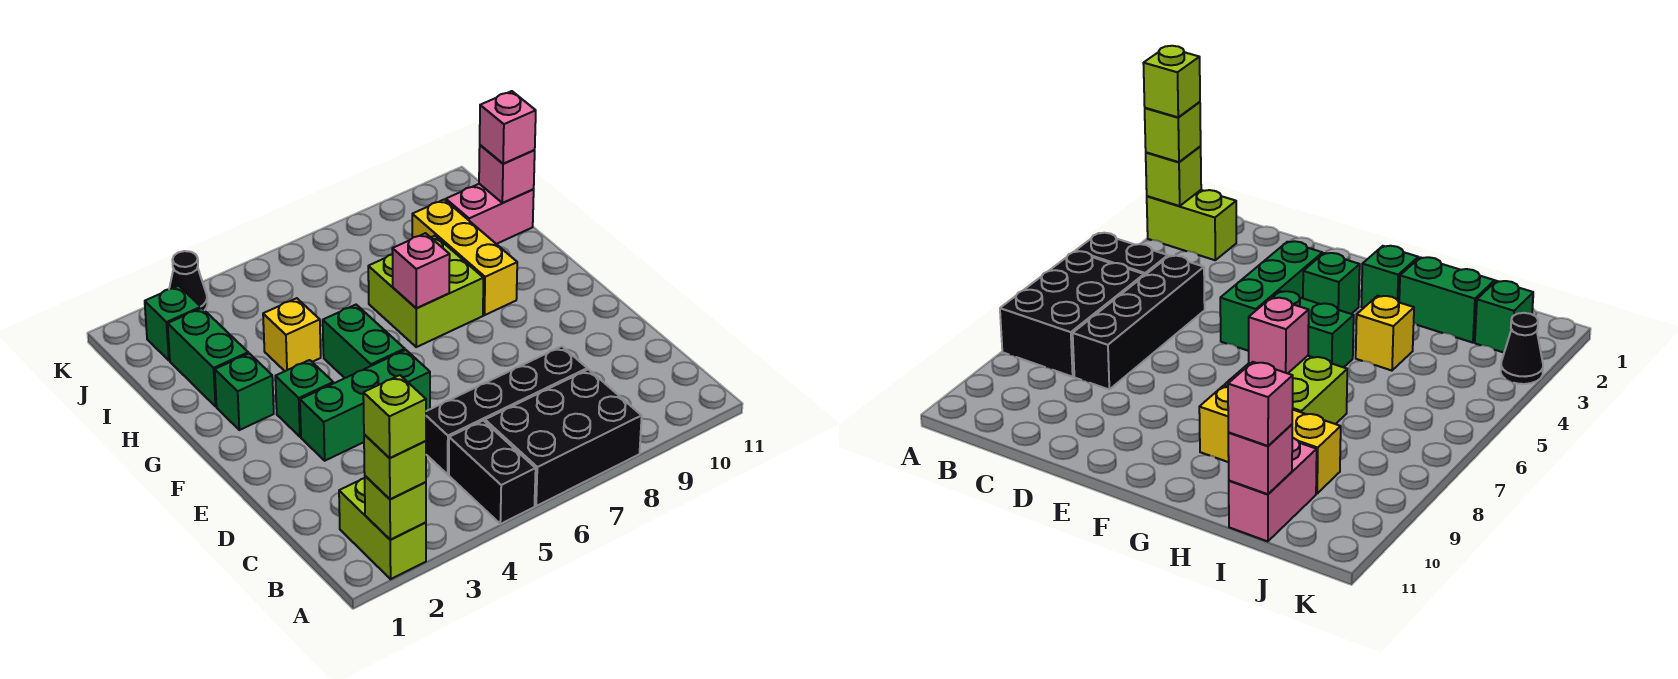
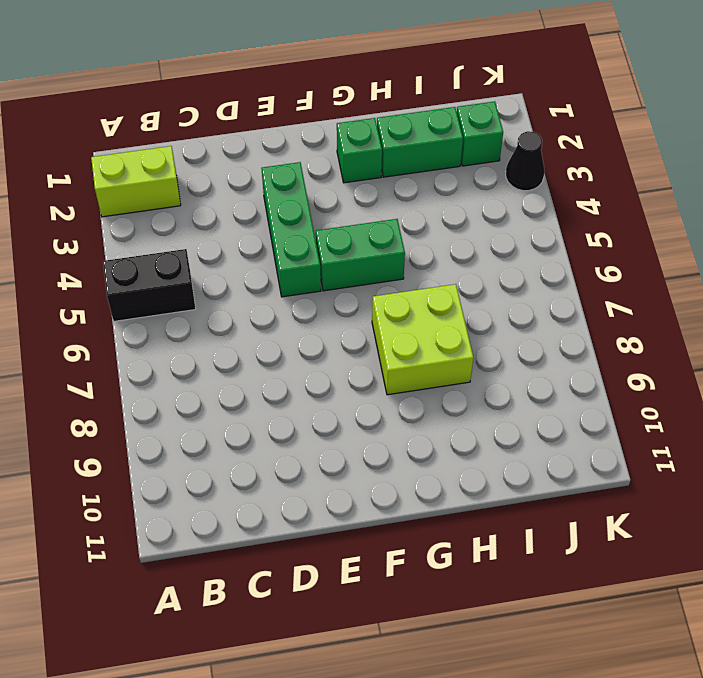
none -> black brick A6:B8 level 1
none -> black brick C5:C8 level 1
none -> green brick F3 level 1

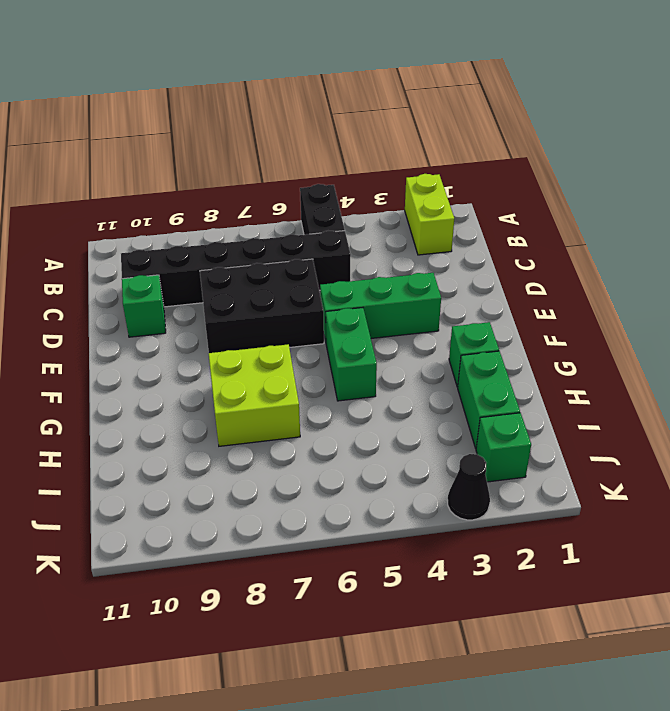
black brick C5:C10 level 1 -> black brick C5:C8 level 1
black brick D6:E8 level 1 -> black brick A6:B8 level 1
green brick D10 level 1 -> green brick F3 level 1
none -> yellow brick G9:I9 level 1
none -> yellow brick H4 level 1
none -> pink brick I10:I11 level 1

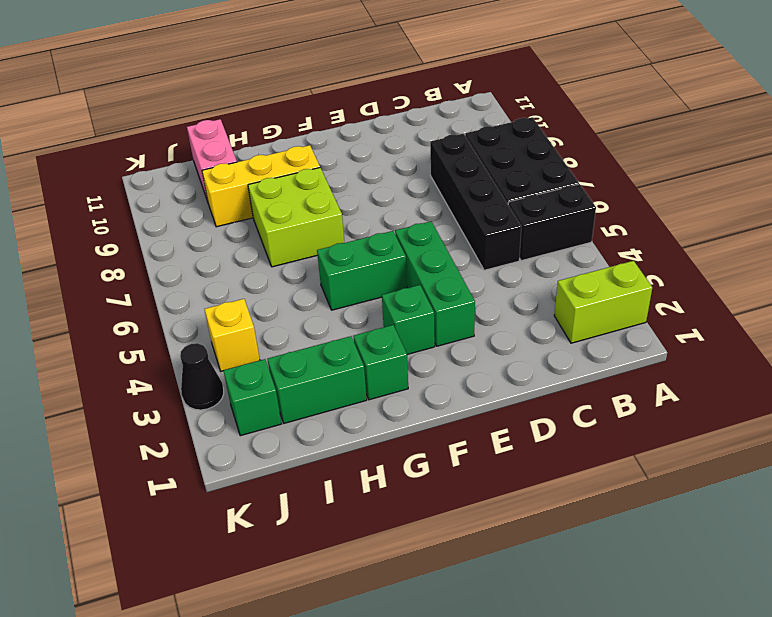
yellow brick J4 level 1 -> yellow brick H4 level 1
none -> lime brick A2 level 2
none -> pink brick G7 level 2
none -> pink brick I11 level 2

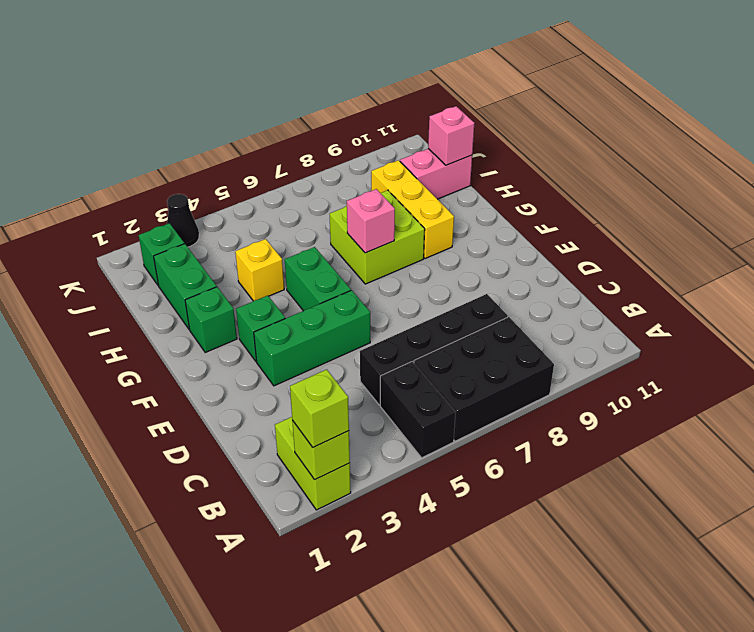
none -> pink brick I11 level 3
none -> lime brick A2 level 4

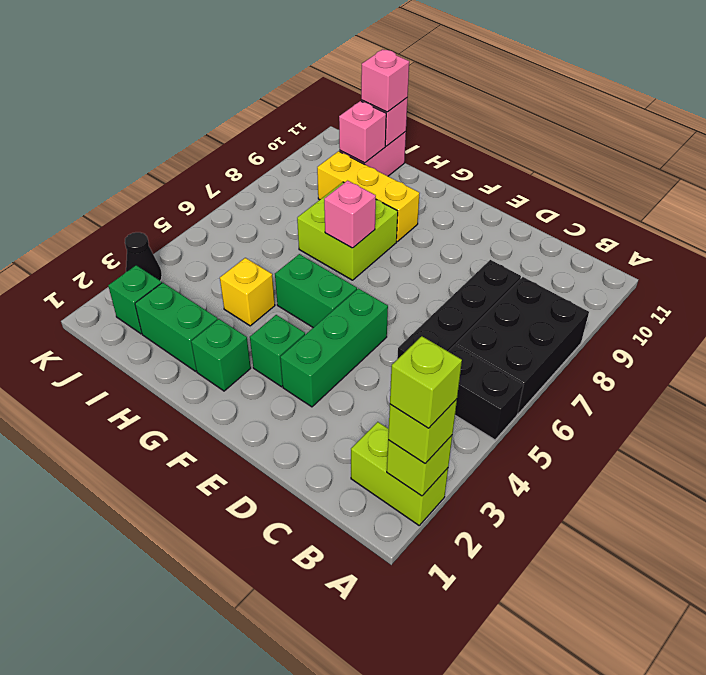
pink brick I10 level 2 -> none

